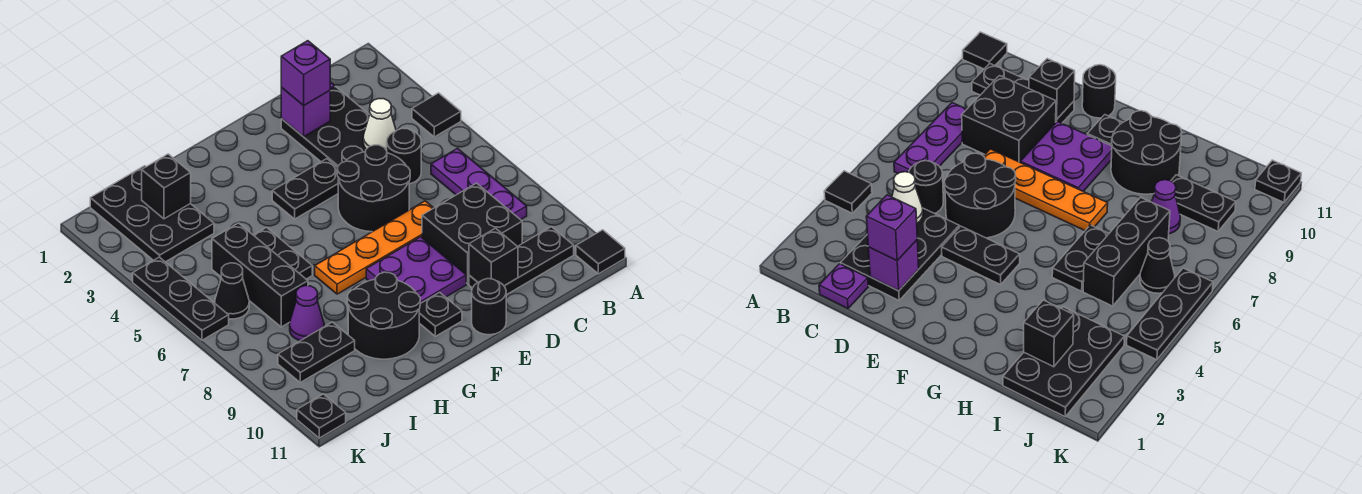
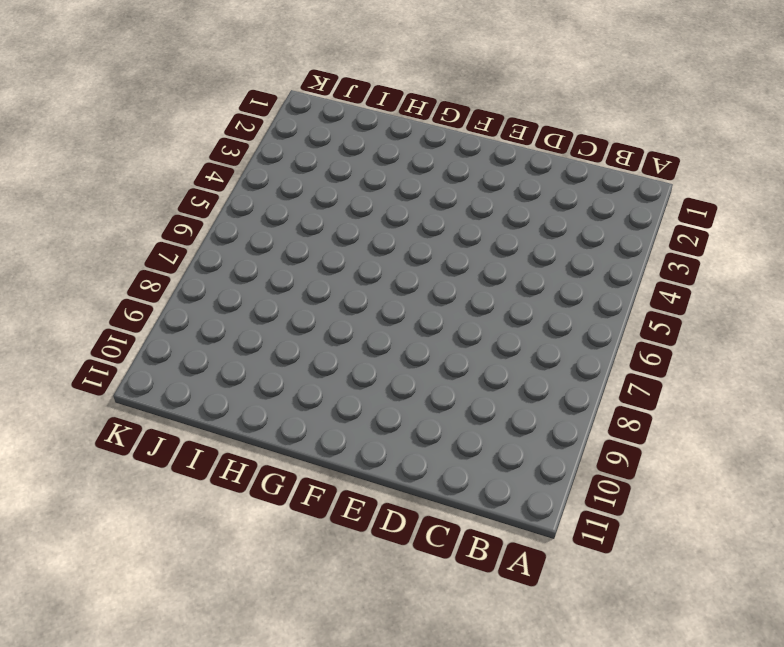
none -> black tile A4 level 1
none -> black tile A11 level 1
none -> purple plate B6:B8 level 1

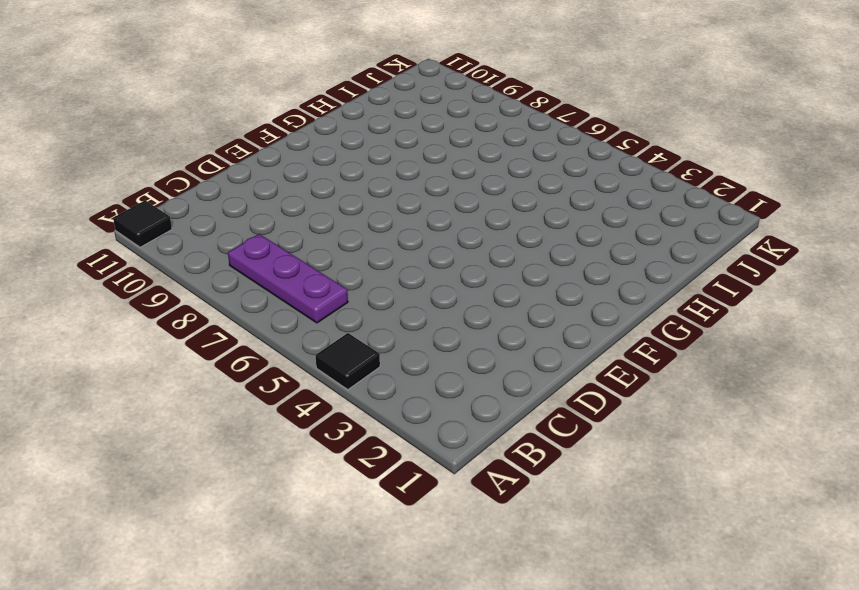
none -> black plate B10:D10 level 1
none -> purple plate C1 level 1
none -> black plate C2:D4 level 1

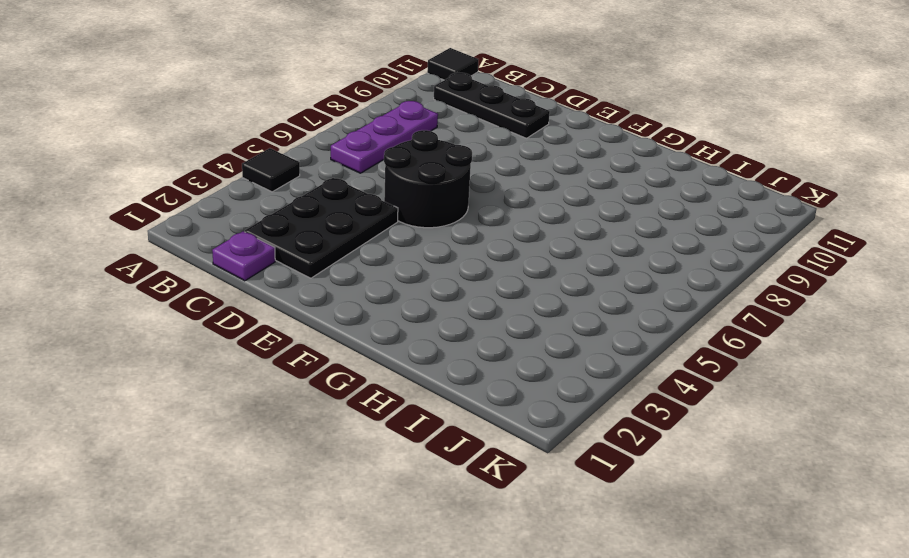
none -> black round brick C5 level 1
none -> black brick C8:D9 level 1
none -> orange plate D7:G7 level 1

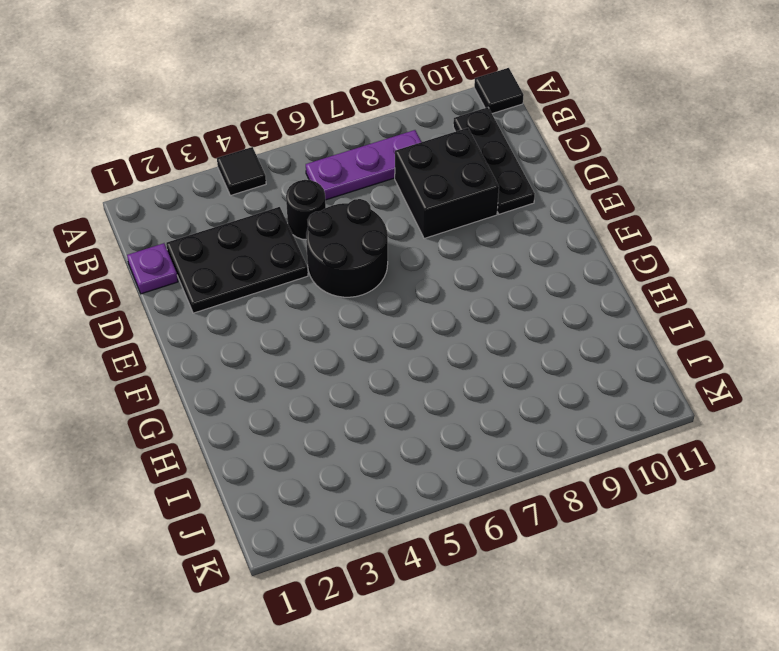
none -> orange plate D7:G7 level 1
none -> black plate E4:F4 level 1
none -> purple plate E8:F9 level 1

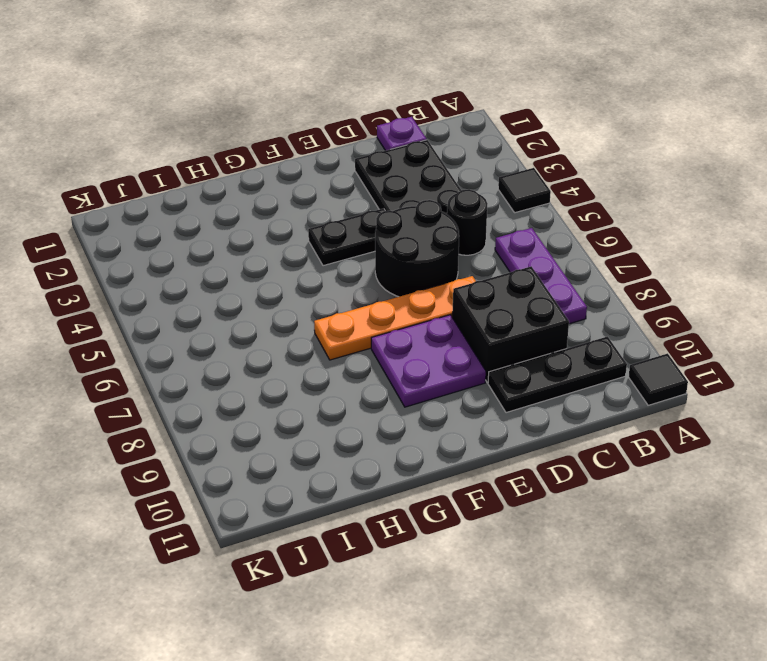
none -> black round brick E11 level 1
none -> black plate F10 level 1
none -> black round brick G9:H10 level 1

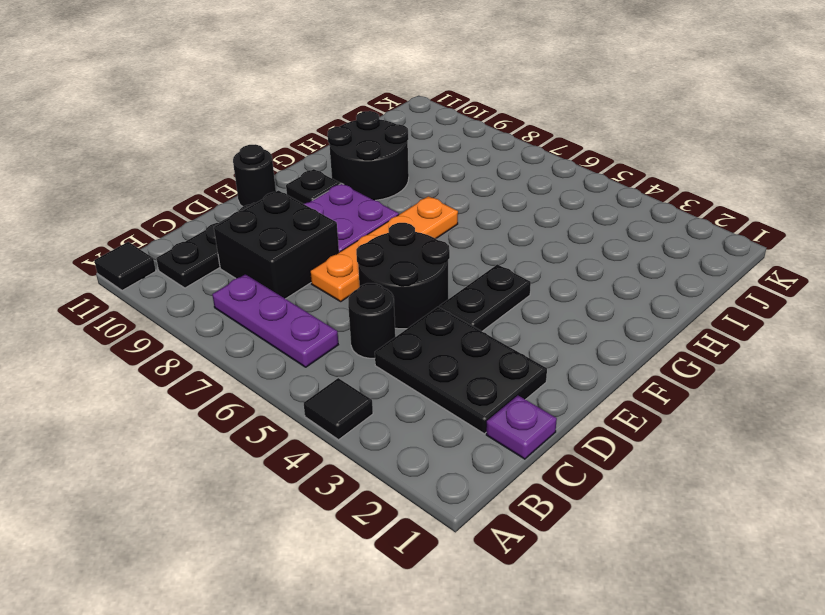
none -> black plate H5:H6 level 1
none -> black plate I1:J3 level 1
none -> black brick I5:I7 level 1

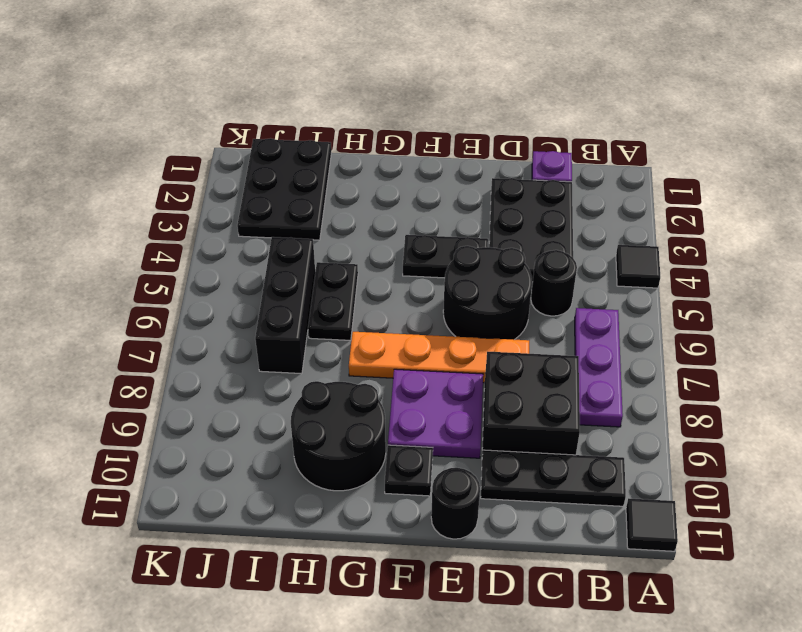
none -> purple cone I8 level 1
none -> black plate I9:J9 level 1
none -> black cone J6 level 1

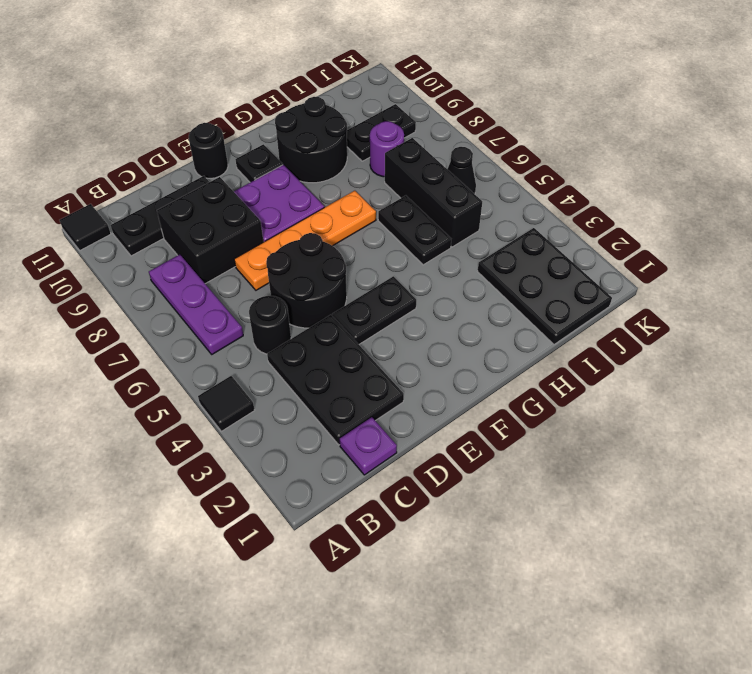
purple round brick I8 level 1 -> purple cone I8 level 1
none -> black plate K4:K6 level 1
none -> black plate K11 level 1
none -> white cone C4 level 2

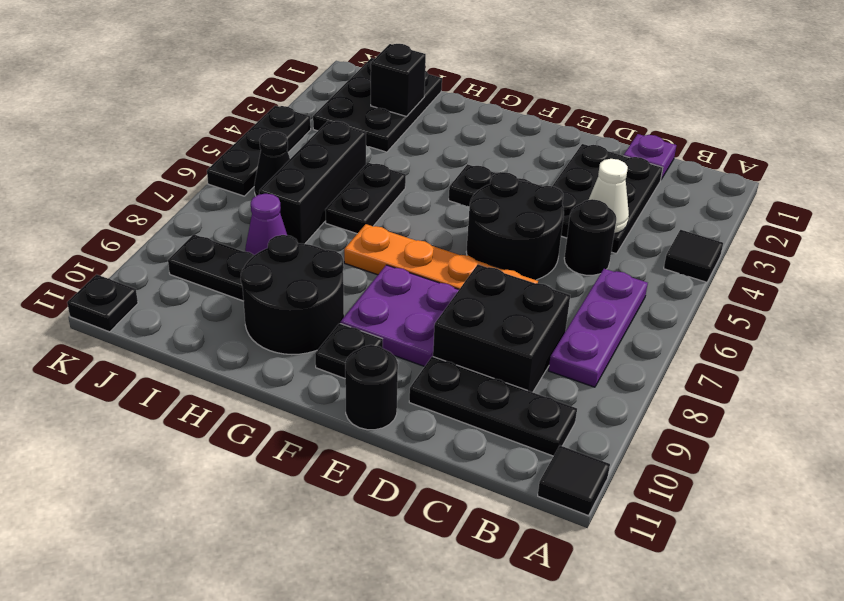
none -> purple brick D2 level 2
none -> black brick D10 level 2
none -> purple brick D2 level 3

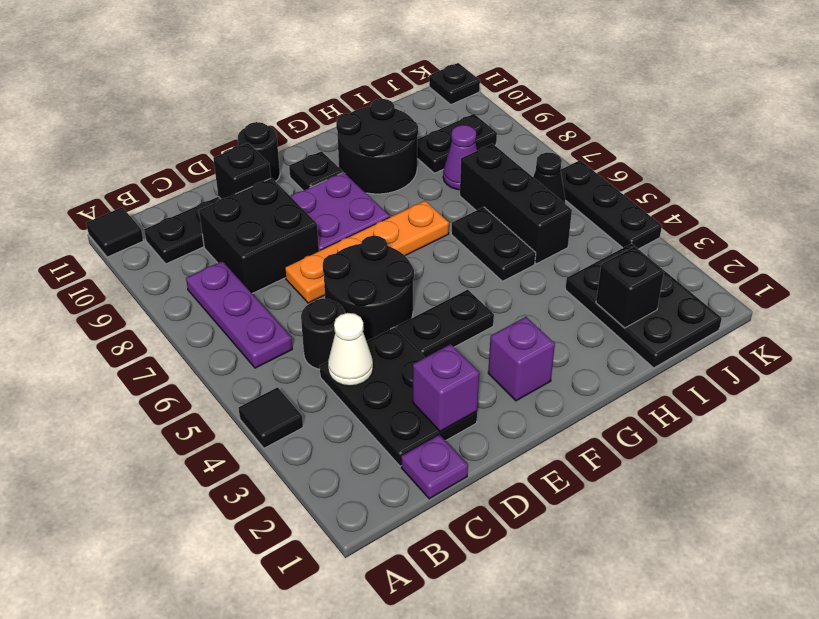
purple brick F2 level 1 -> purple brick D2 level 3

